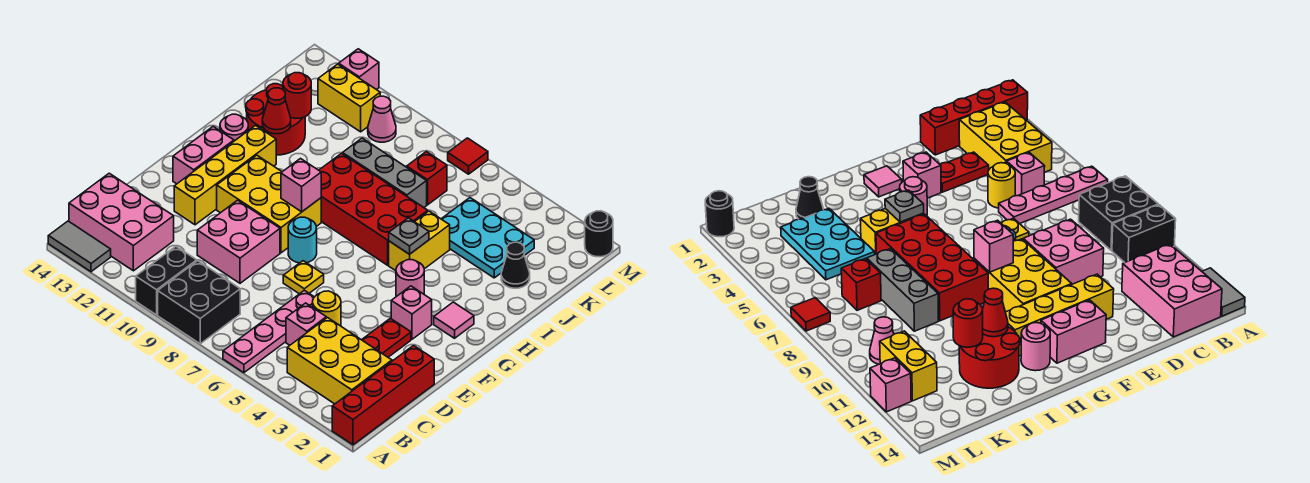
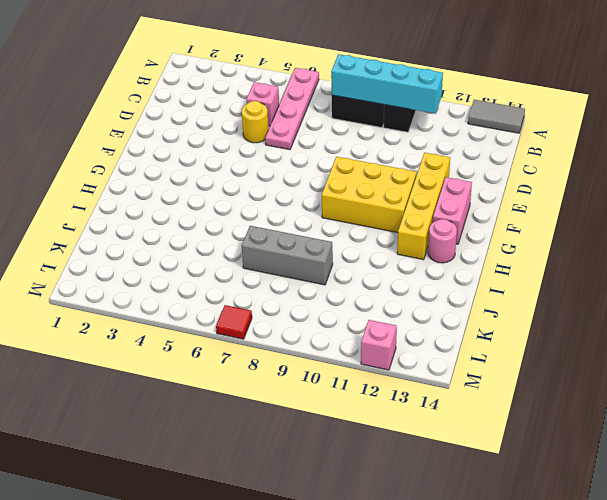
cyan brick B8:B11 level 2 -> none
none -> red brick A1:D1 level 1
none -> yellow brick B2:C4 level 1
none -> pink brick B12:C14 level 1
none -> red plate D3:E3 level 1

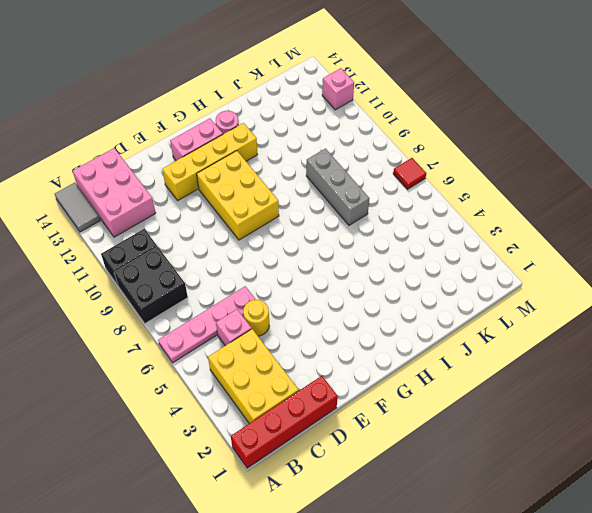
none -> red plate D3:E3 level 1
none -> pink brick D9:E10 level 1
none -> yellow plate E7 level 1
none -> pink brick F3 level 1

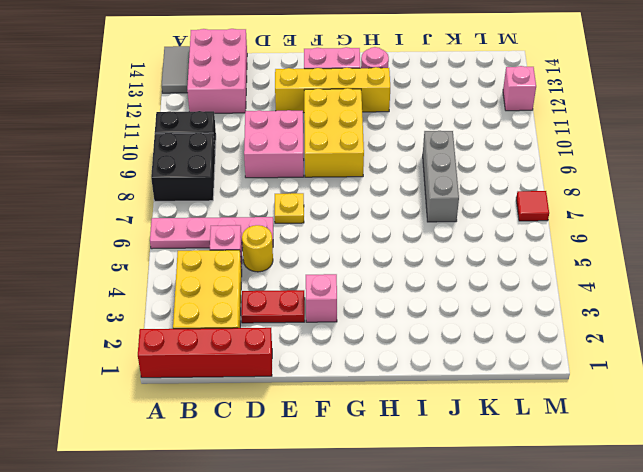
none -> cyan round brick F8 level 1
none -> pink tile G2 level 1
none -> pink round brick G4 level 1
none -> yellow brick H5:I5 level 1

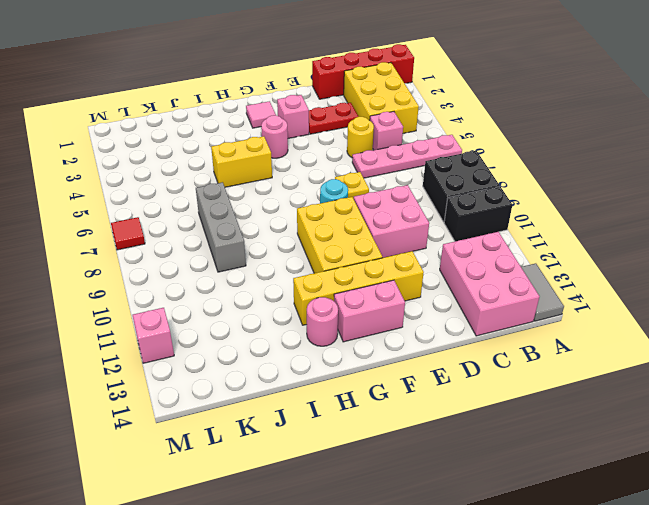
none -> red brick H6:I9 level 1
none -> red round brick I12:J13 level 1
none -> black cone J2 level 1
none -> cyan plate J3:K5 level 1

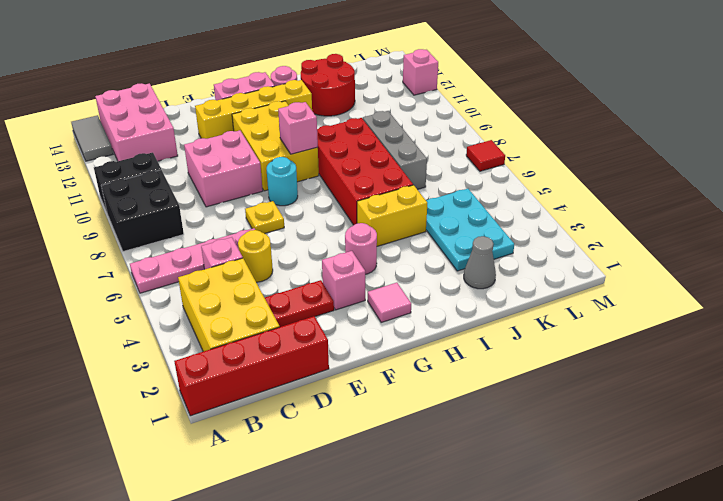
grey cone J2 level 1 -> black cone J2 level 1
none -> red brick K7 level 1
none -> pink cone L10 level 1
none -> yellow brick L11:L12 level 1
none -> black round brick M1 level 1

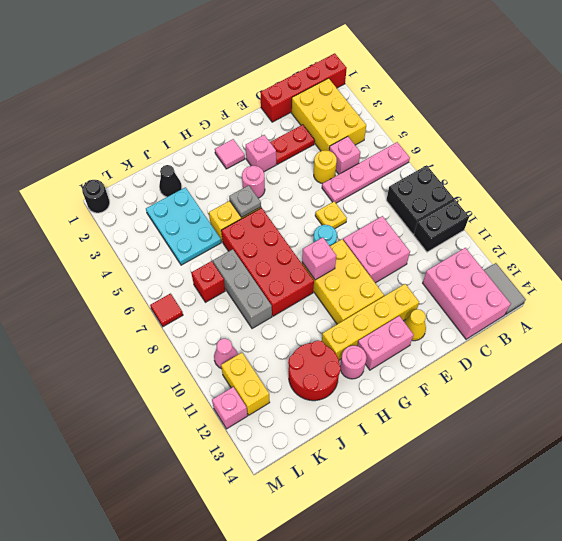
yellow cone E13 level 1 -> none
none -> red cone I12 level 2
none -> red round brick J12 level 2

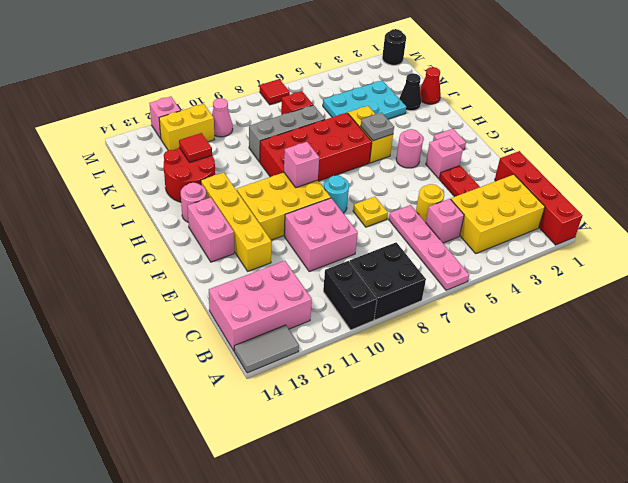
red cone J1 level 1 -> red cone I12 level 2
red tile J12 level 2 -> red round brick J12 level 2

